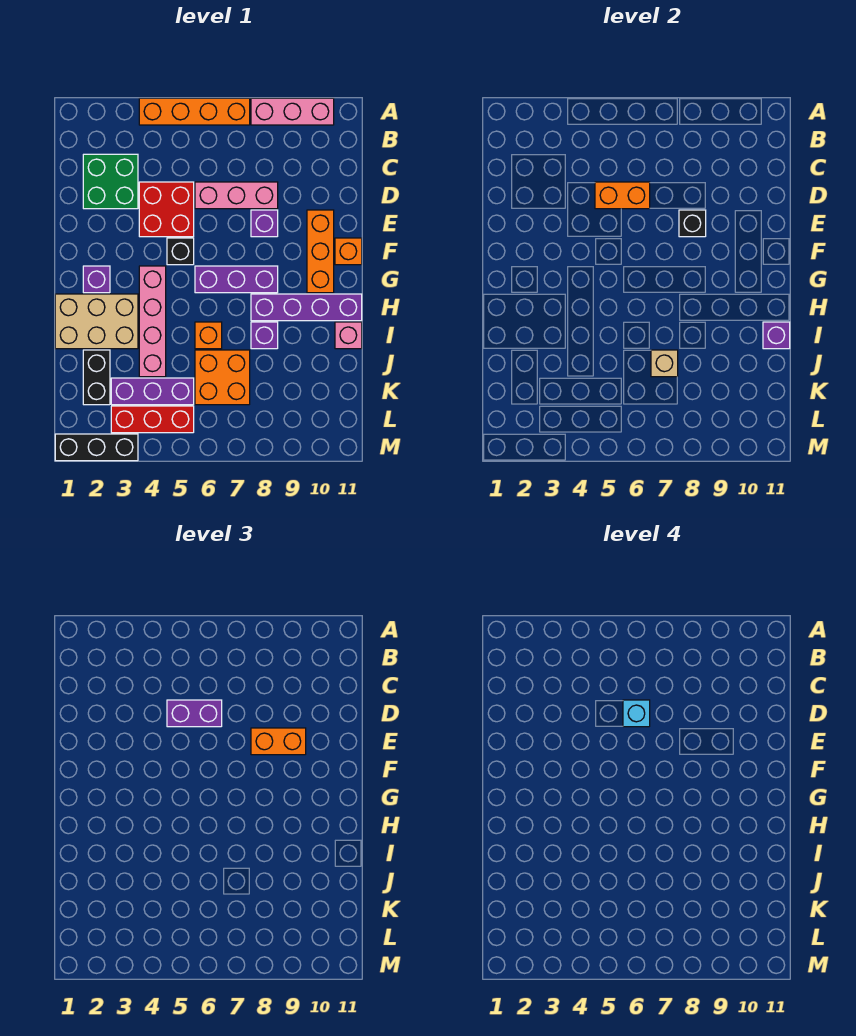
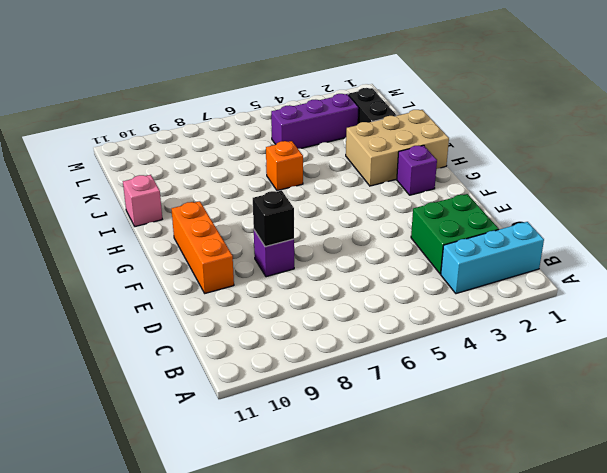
cyan brick B1:B3 level 1 -> none
none -> orange brick A4:A7 level 1
none -> pink brick A8:A10 level 1
none -> red brick D4:E5 level 1

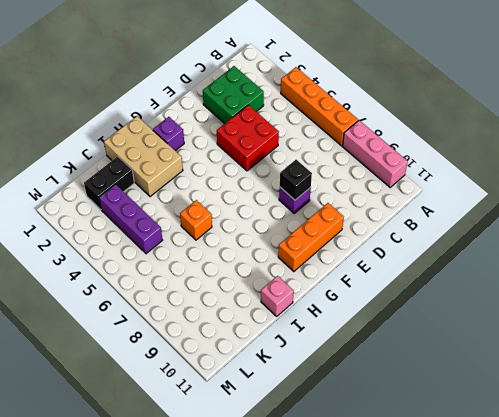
none -> pink brick D6:D8 level 1
none -> black brick F5 level 1
none -> orange brick F11 level 1

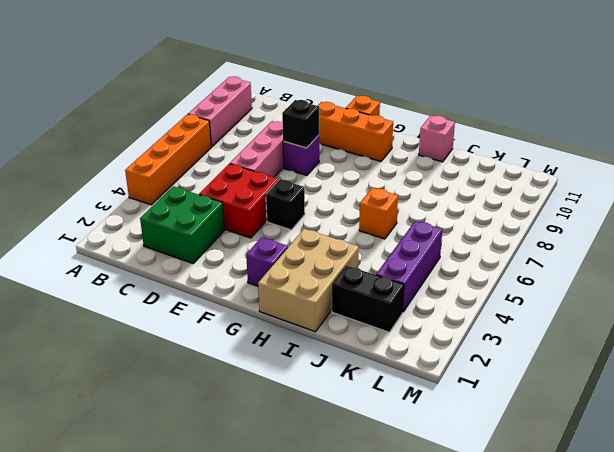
none -> pink brick G4:J4 level 1
none -> purple brick G6:G8 level 1
none -> purple brick H8:H11 level 1

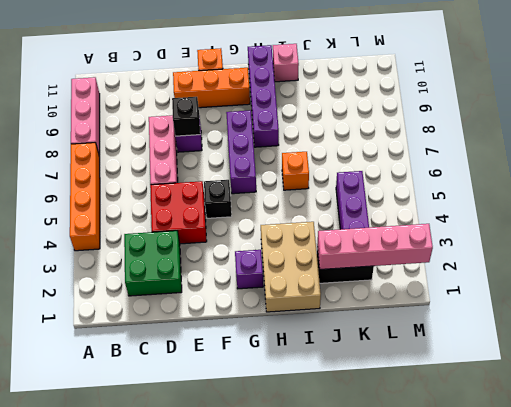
pink brick J2:M2 level 2 -> pink brick G4:J4 level 1
none -> purple brick I8 level 1
none -> orange brick J6:K7 level 1
none -> red brick L3:L5 level 1

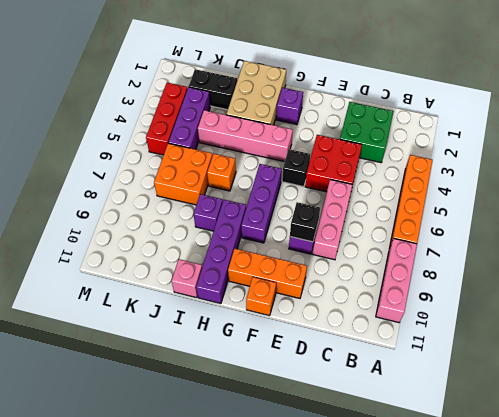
none -> black brick M1:M3 level 1
none -> orange brick D5:D6 level 2
none -> purple brick I11 level 2

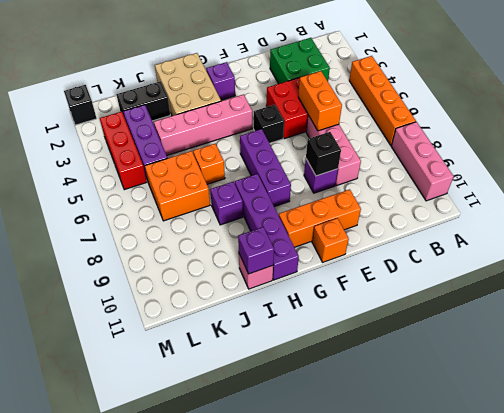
black brick M1 level 1 -> black brick M1:M3 level 1
none -> tan brick J7 level 2
none -> purple brick D5:D6 level 3
none -> orange brick E8:E9 level 3

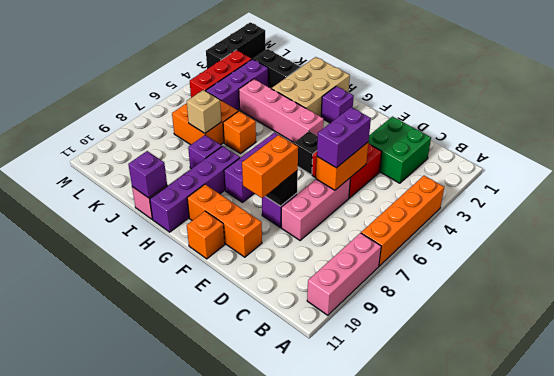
none -> cyan brick D6 level 4

